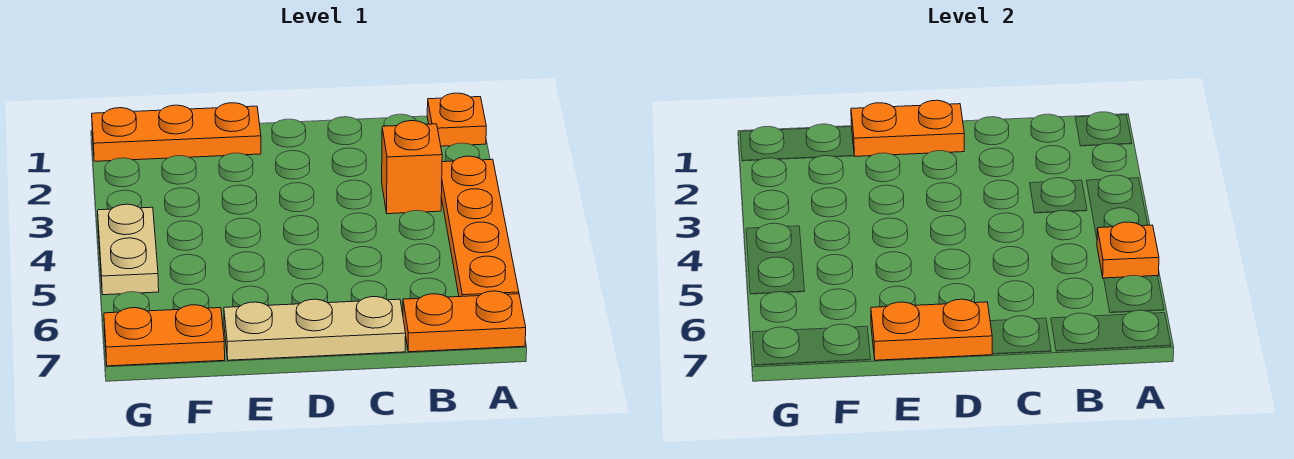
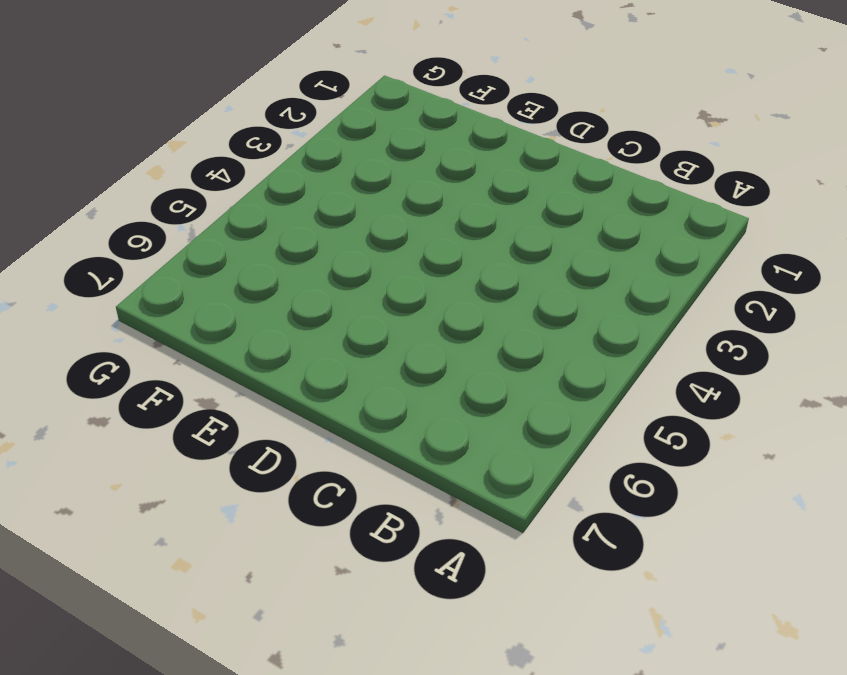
none -> orange plate A1 level 1
none -> orange plate A3:A6 level 1

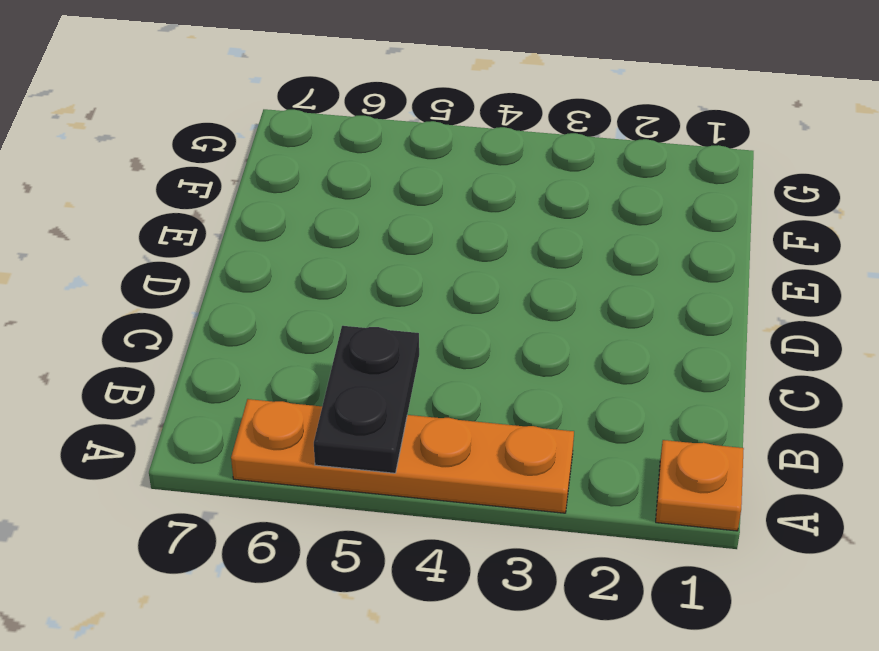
black plate A5:B5 level 2 -> orange plate A5 level 2
none -> orange plate A7:B7 level 1
none -> orange brick B3 level 1

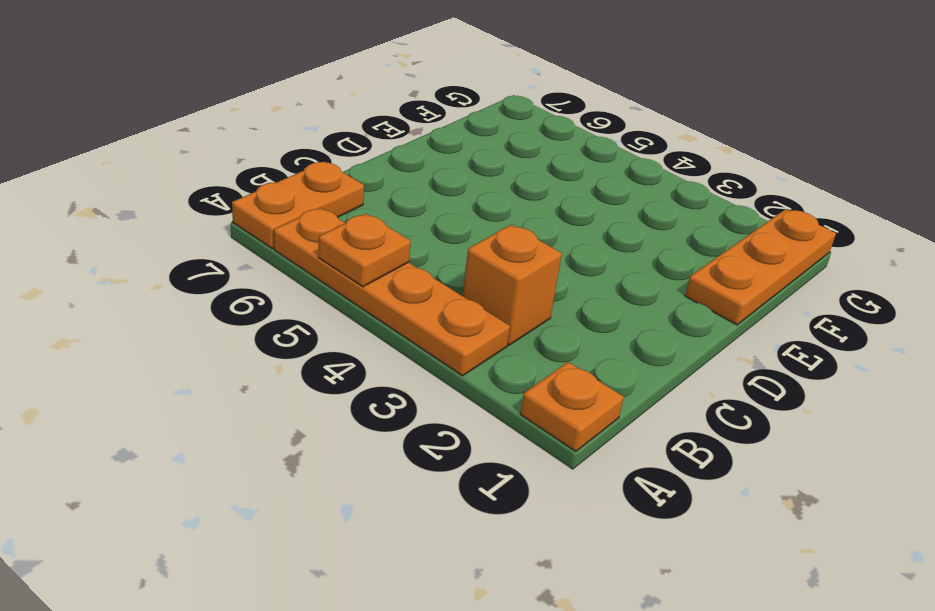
none -> tan plate C7:E7 level 1
none -> orange plate F7:G7 level 1

